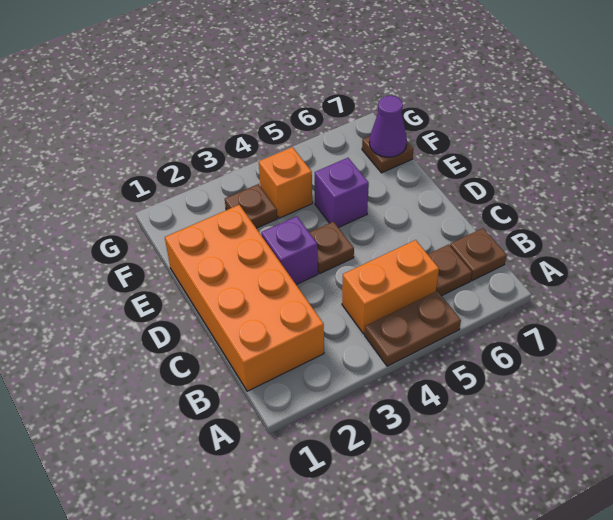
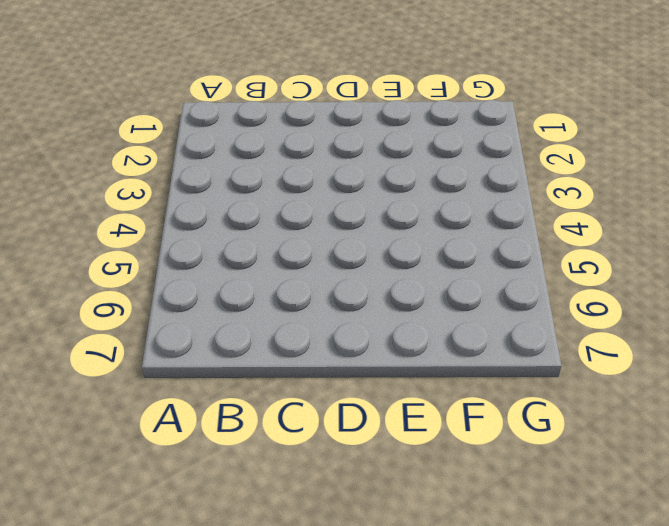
none -> brown plate A4:A5 level 1
none -> orange brick B1:E2 level 1
none -> orange brick B4:B5 level 1

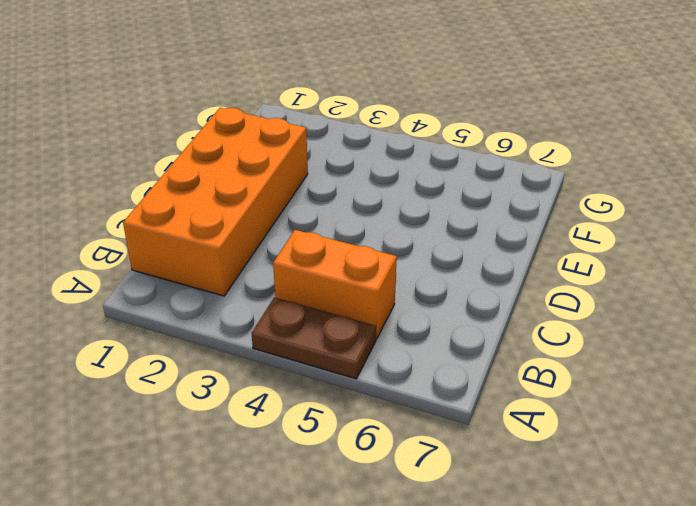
none -> brown plate B6 level 1
none -> brown plate B7 level 1
none -> purple brick D3 level 1

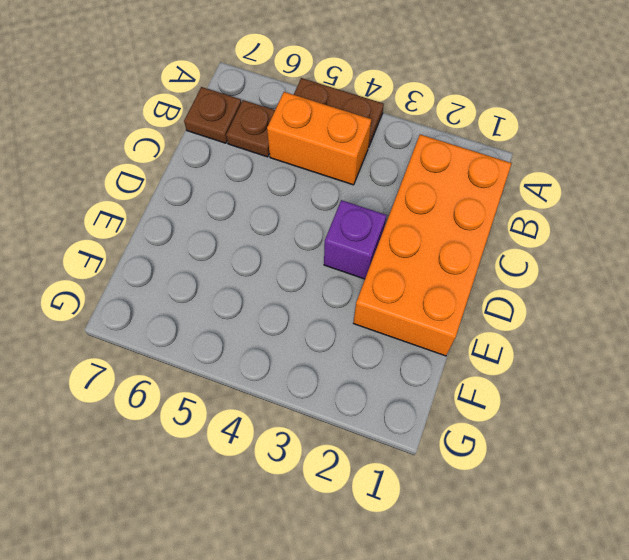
none -> brown plate D4 level 1
none -> purple brick E5 level 1
none -> brown plate F3 level 1

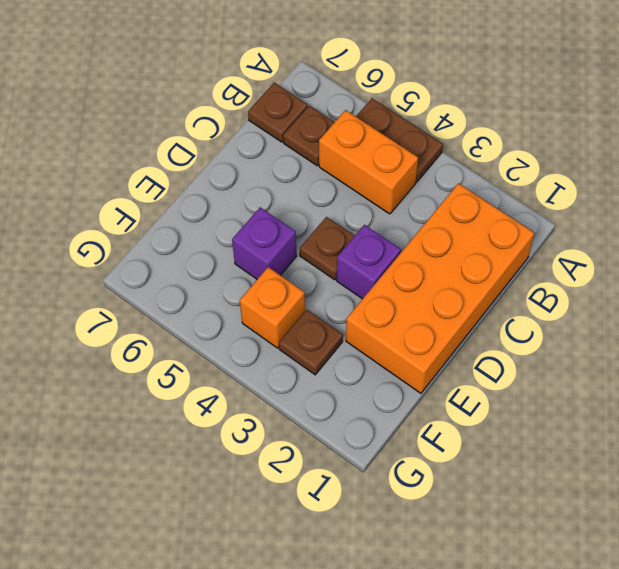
none -> brown plate F7 level 1
none -> purple cone F7 level 2

